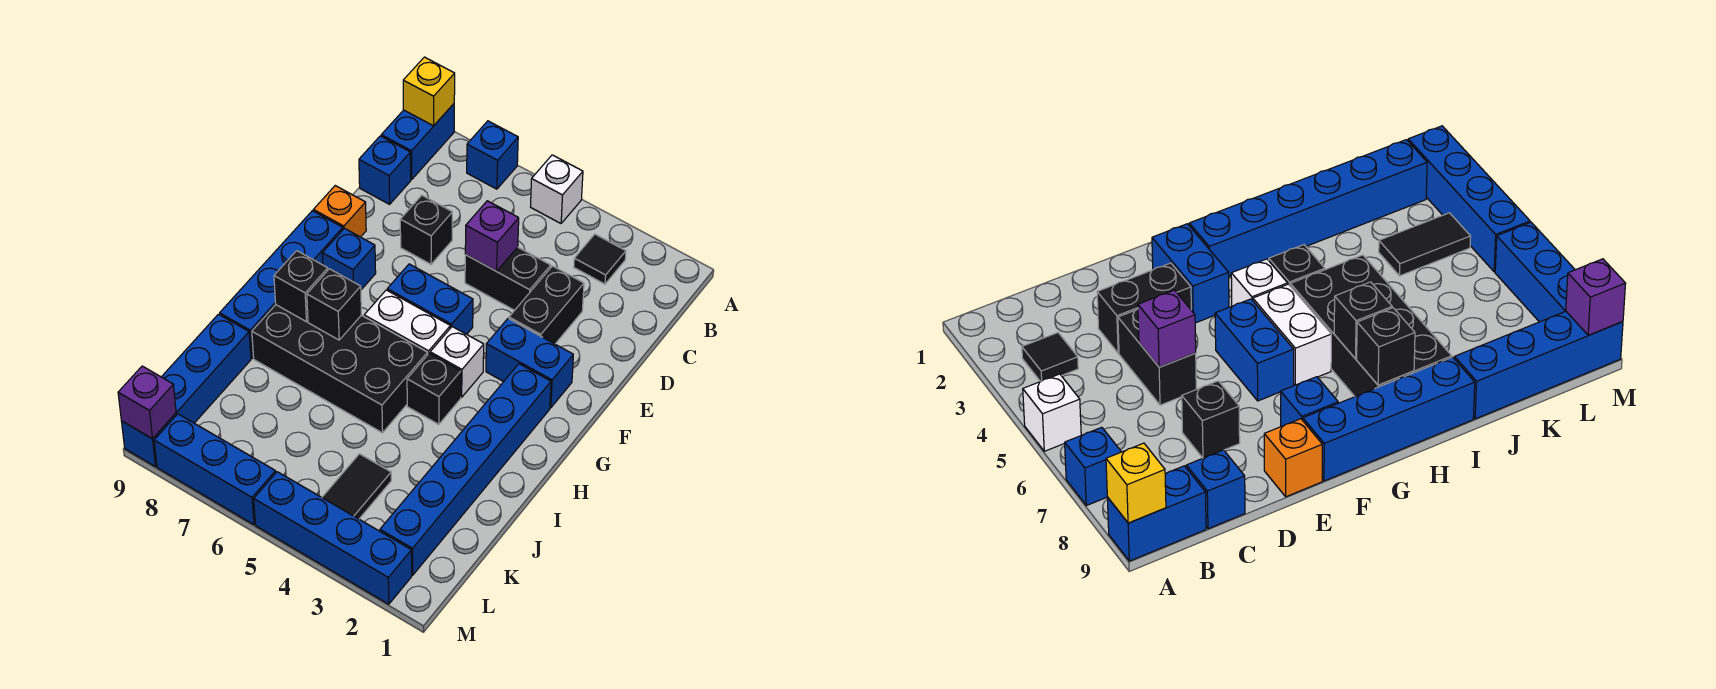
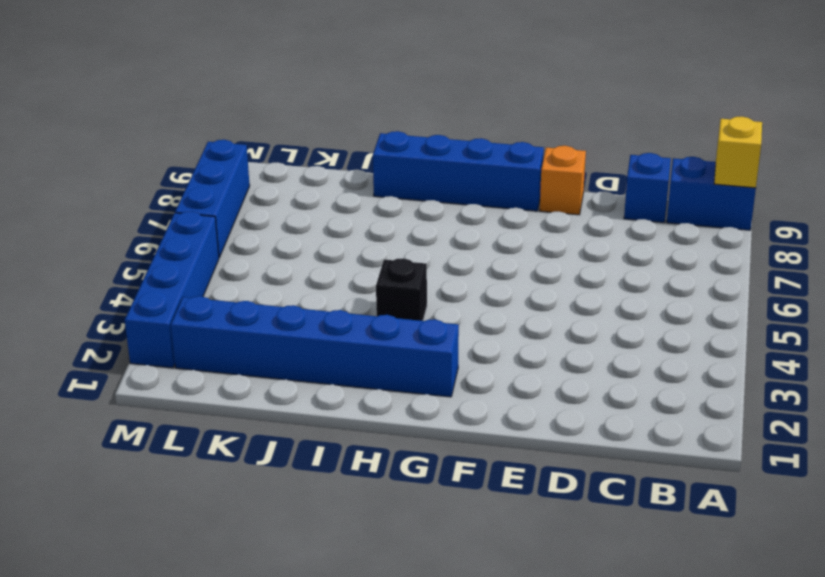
none -> white brick A5 level 1
none -> blue brick A7 level 1
none -> black tile B3 level 1

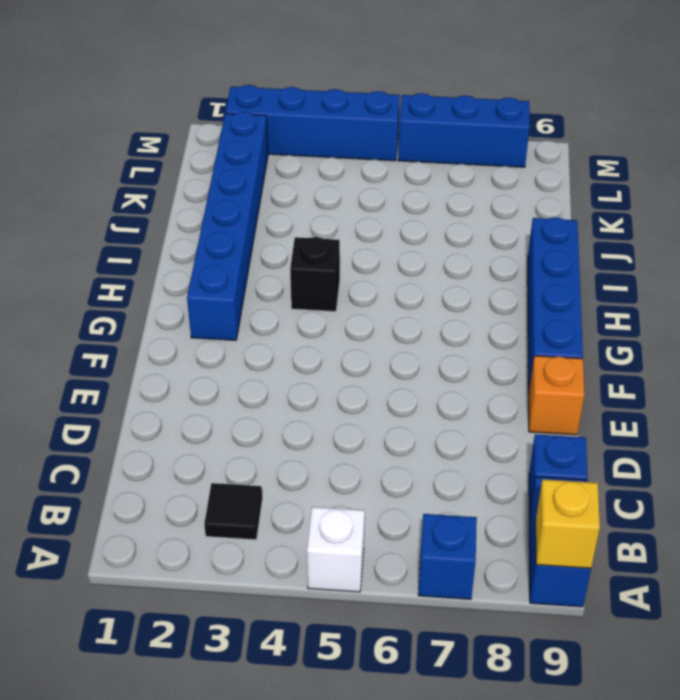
none -> black brick D3:E3 level 1
none -> black brick D4:D5 level 1
none -> black brick D7 level 1

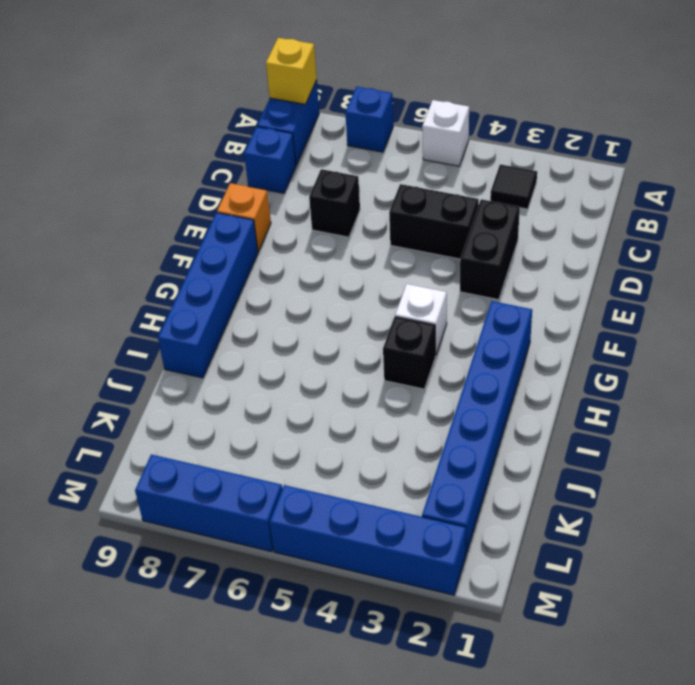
none -> blue brick F2:F3 level 1
none -> blue brick F5:F6 level 1
none -> blue brick F8 level 1

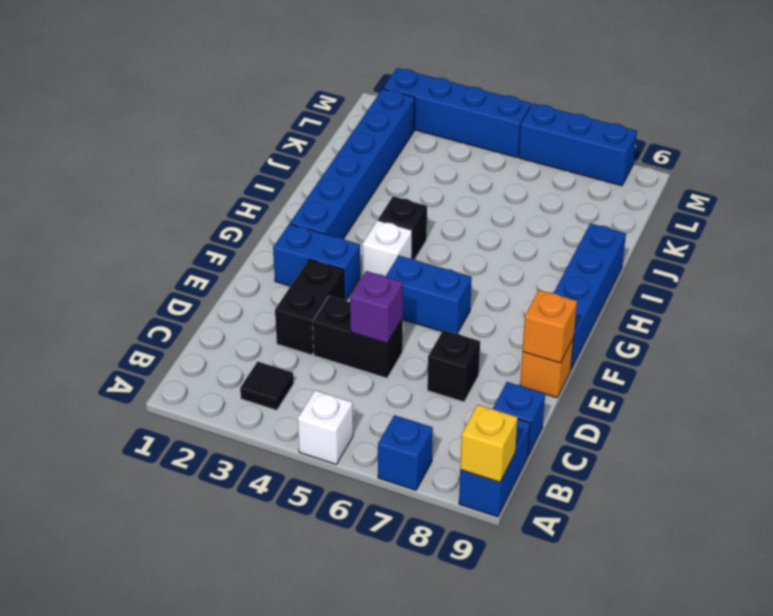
orange brick E9 level 2 -> none
none -> blue brick F8 level 1
none -> white brick G5:G6 level 1
none -> black brick H5:I8 level 1

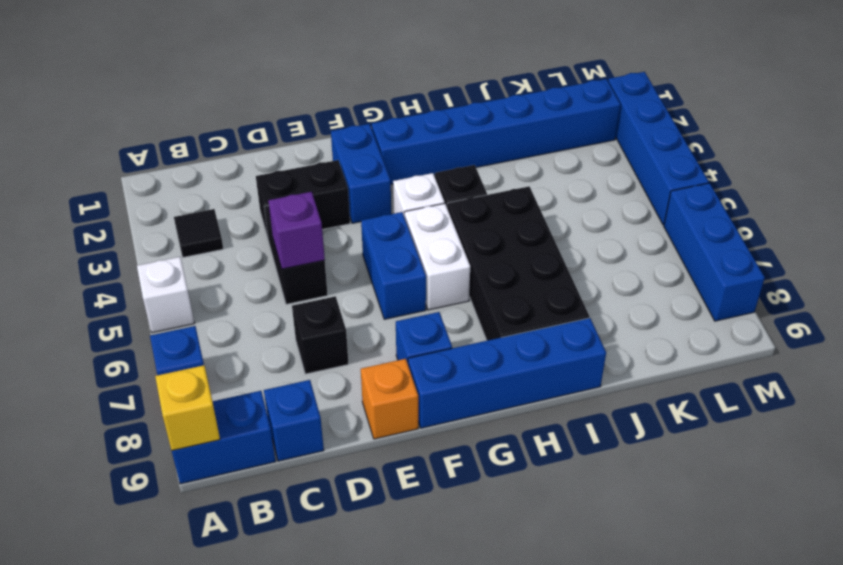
none -> blue brick J9:M9 level 1
none -> black tile K4:L4 level 1
none -> black brick H7 level 2

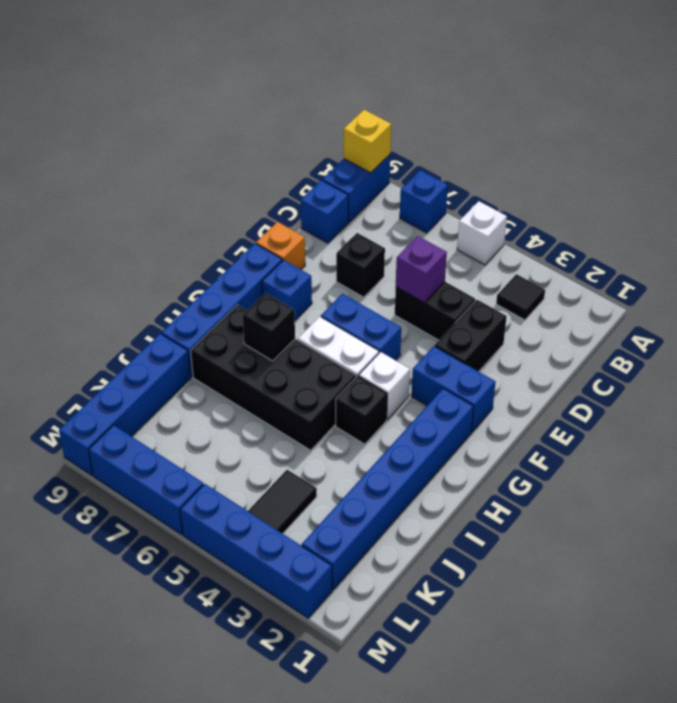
none -> black brick H8 level 2
none -> purple brick M9 level 2

